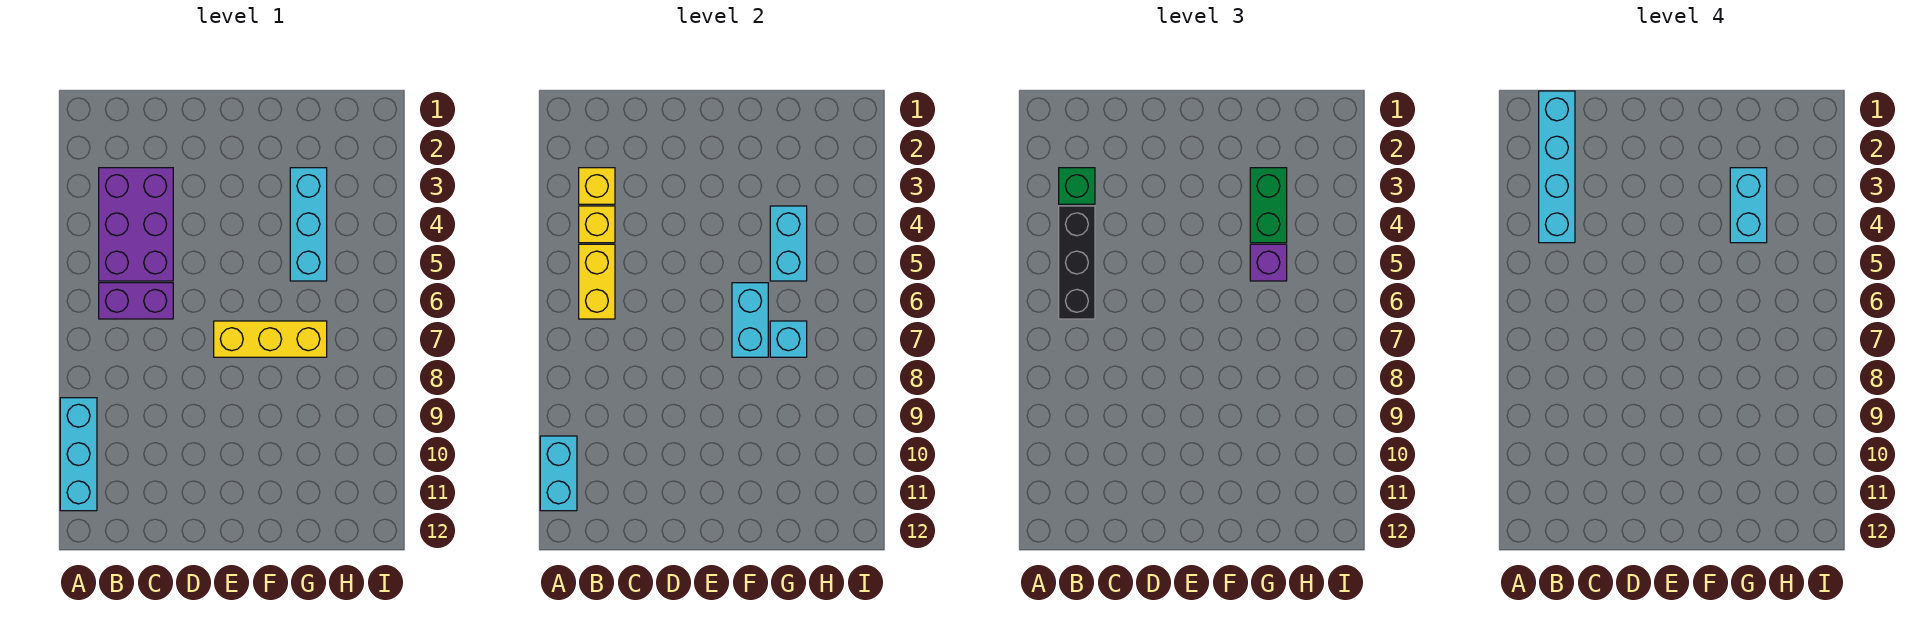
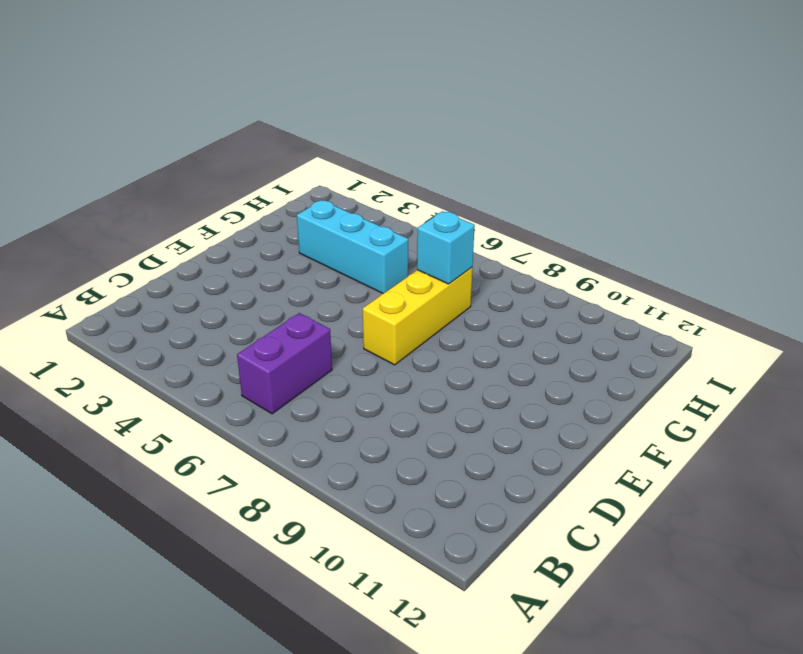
none -> cyan brick A9:A11 level 1
none -> purple brick B3:C5 level 1
none -> cyan brick A10:A11 level 2

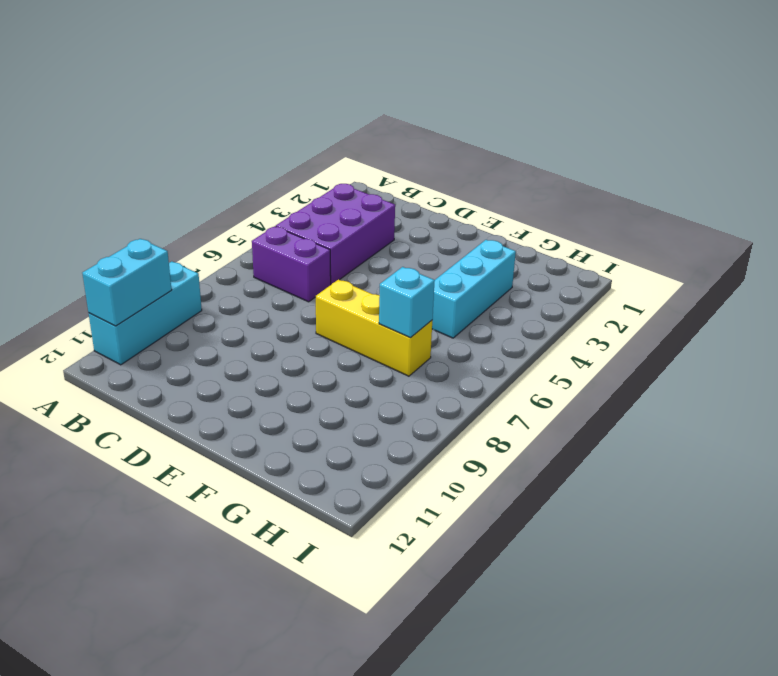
none -> yellow brick B3 level 2
none -> yellow brick B4 level 2
none -> yellow brick B5:B6 level 2

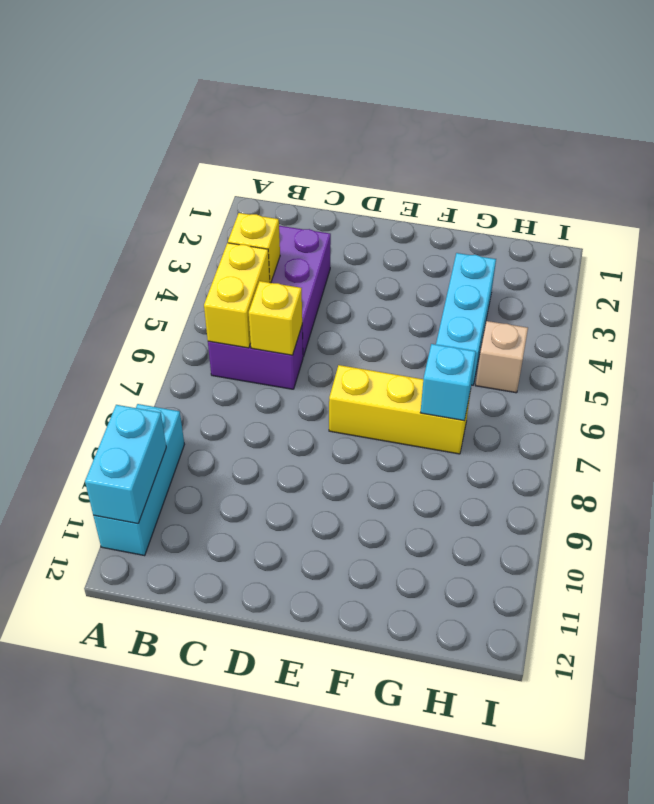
yellow brick C6 level 2 -> yellow brick B3 level 2
tan brick H5 level 1 -> none
none -> cyan brick F6:F7 level 2
none -> cyan brick G4:G5 level 2
none -> green brick B3 level 3

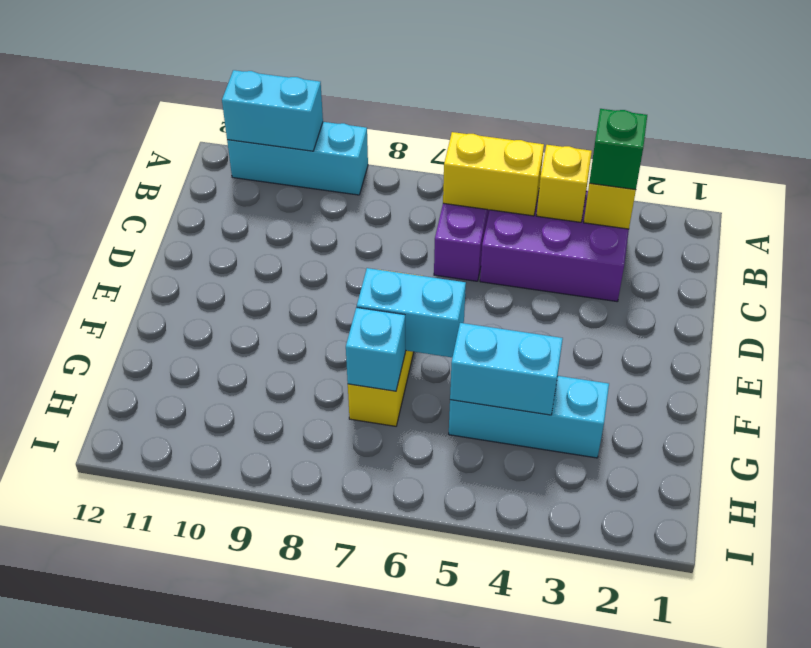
none -> black brick B4:B6 level 3
none -> green brick G3:G4 level 3
none -> purple brick G5 level 3

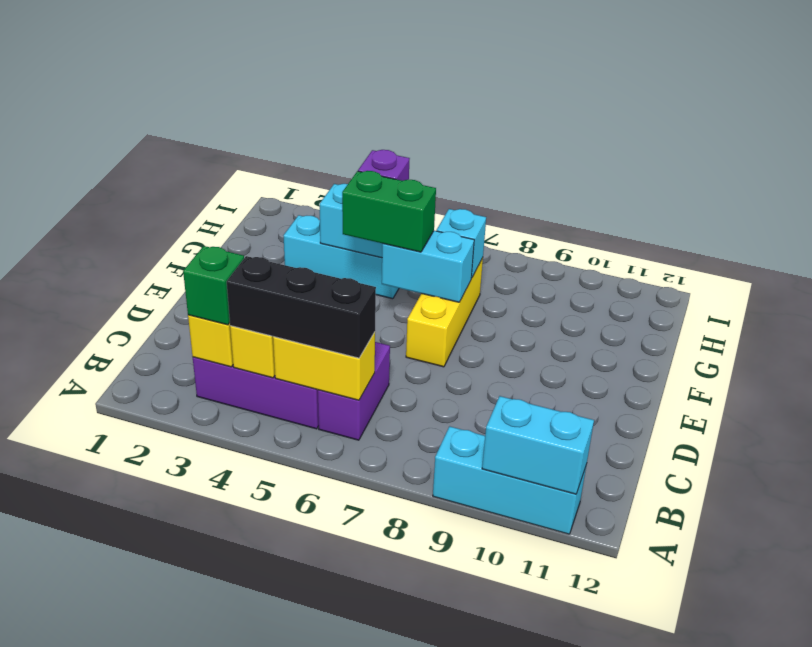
green brick F5:F6 level 3 -> green brick G3:G4 level 3
none -> cyan brick B1:B4 level 4
none -> cyan brick G3:G4 level 4

